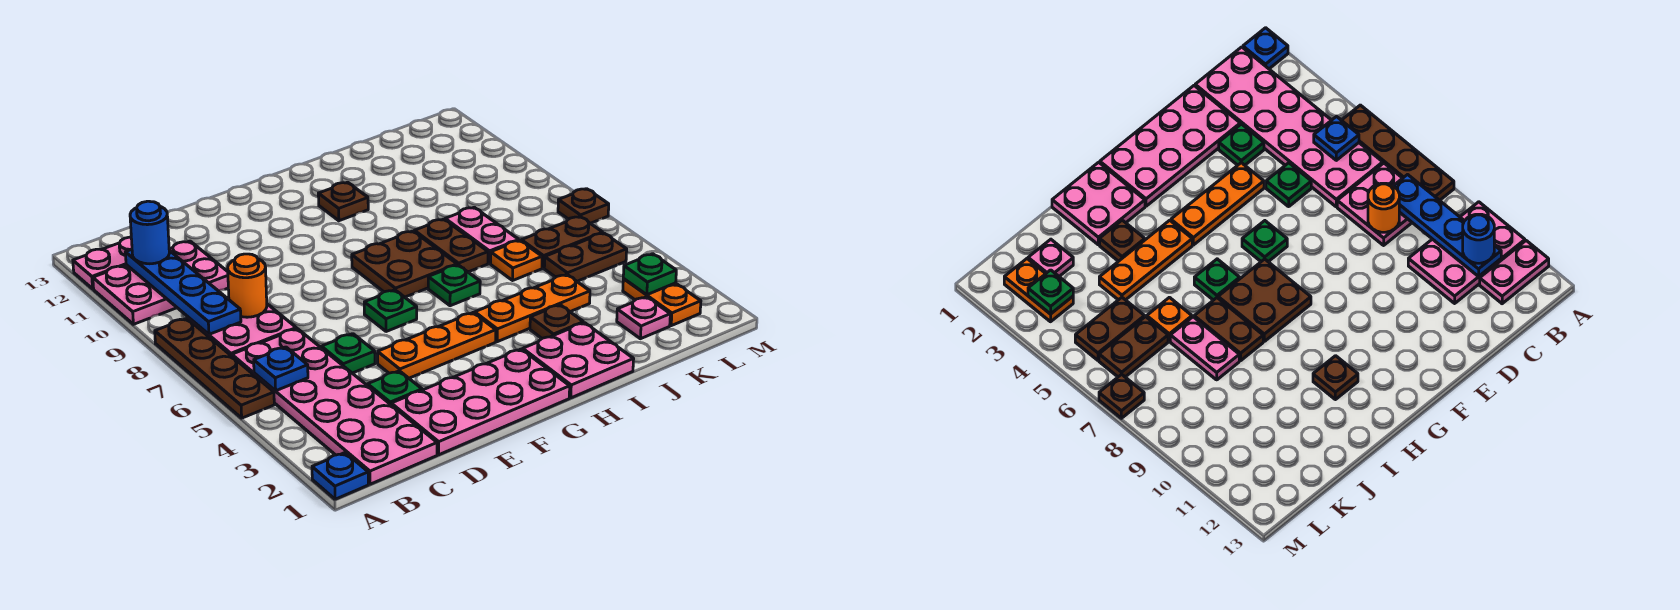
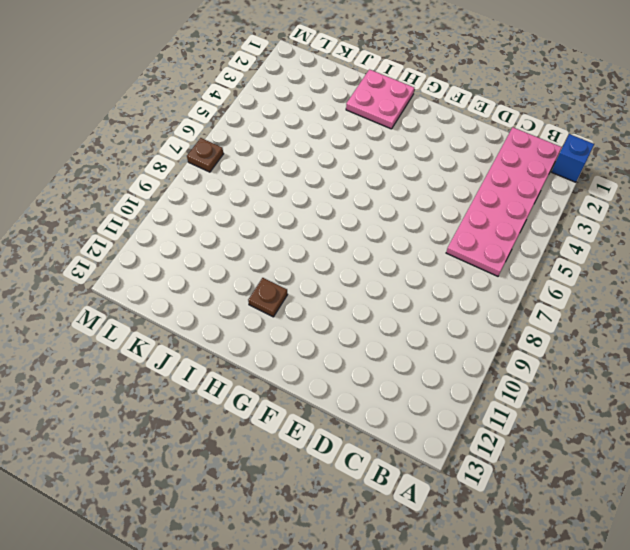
blue brick A1 level 1 -> blue plate A1 level 1
none -> brown plate A5:A8 level 1
none -> pink plate A10:C11 level 1
none -> pink plate A12:B12 level 1
none -> pink plate B7:C8 level 1

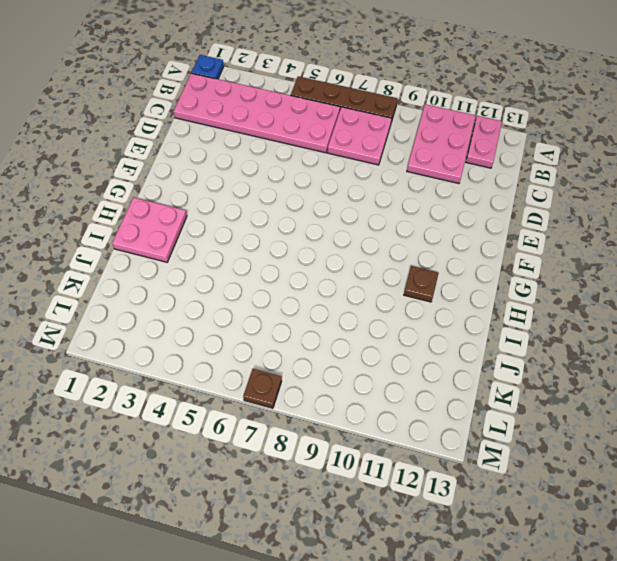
none -> pink plate D1:G2 level 1
none -> green plate D3 level 1
none -> green plate D5 level 1
none -> orange plate E4:G4 level 1

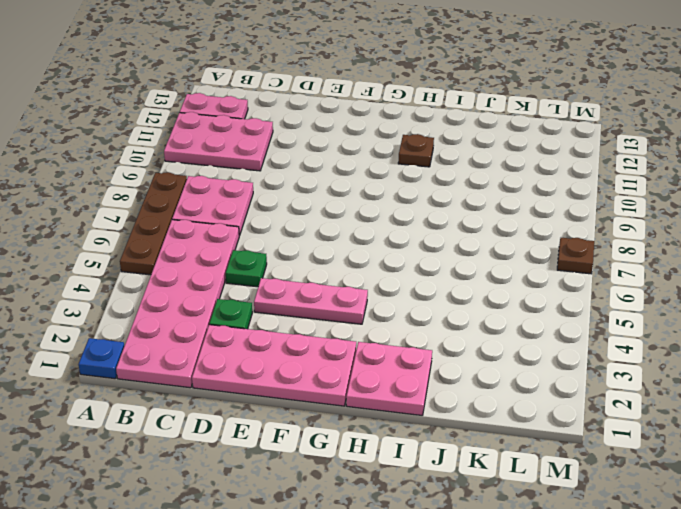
pink plate E4:G4 level 1 -> orange plate E4:G4 level 1
none -> green plate F6 level 1
none -> brown plate G7:H8 level 1
none -> orange plate H4:J4 level 1
none -> green plate H6 level 1

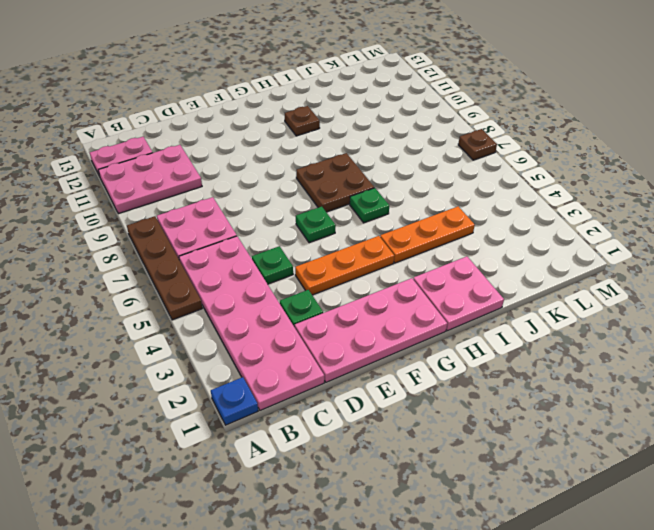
none -> brown plate I3 level 1
none -> brown plate I7:I8 level 1
none -> orange plate J6 level 1
none -> pink plate J7:J8 level 1

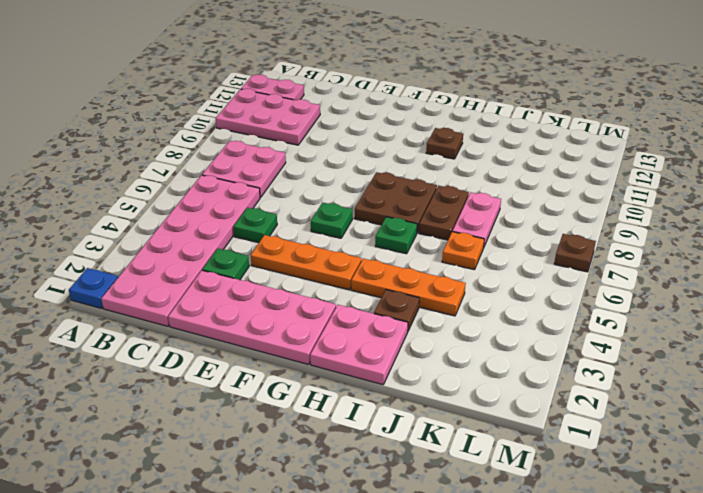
none -> brown plate A5:A8 level 1
none -> pink plate K2 level 1
none -> brown plate K5:L5 level 1
none -> brown plate K6:L6 level 1

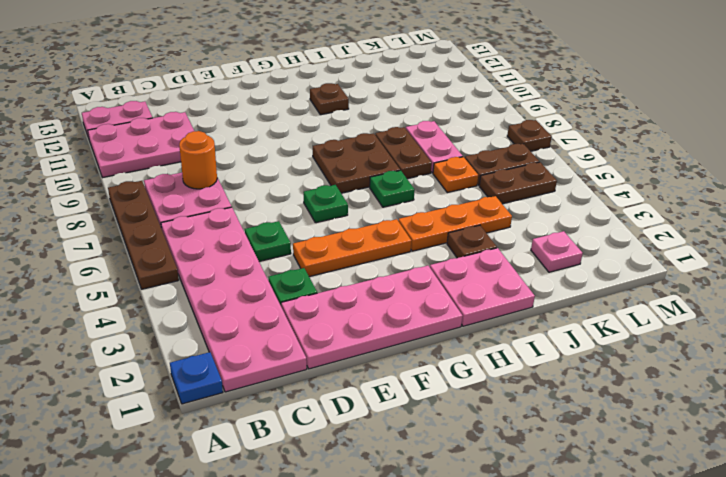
none -> orange plate L2:L3 level 1
none -> blue plate B5 level 2
none -> blue plate B8:B11 level 2
none -> green plate L3 level 2

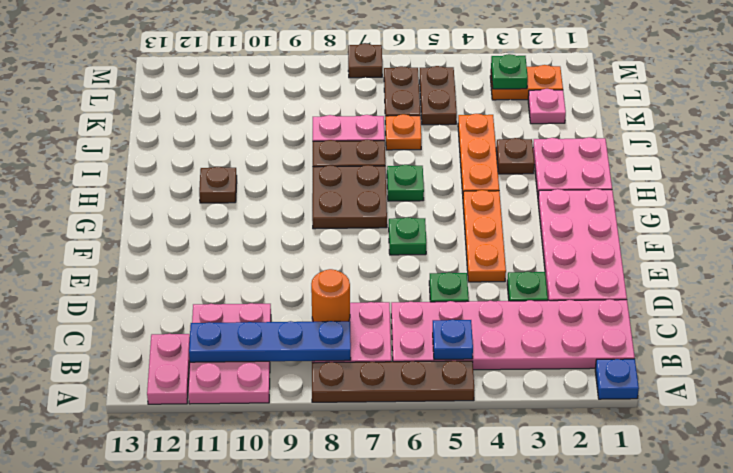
none -> blue round brick B11 level 3

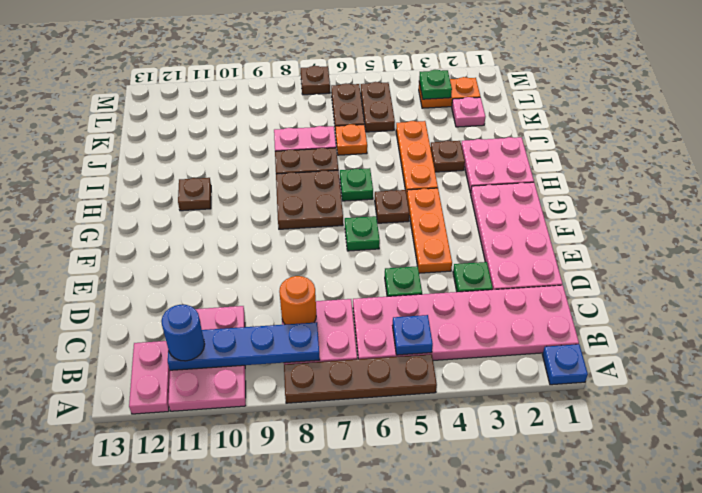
brown plate G5 level 1 -> none

